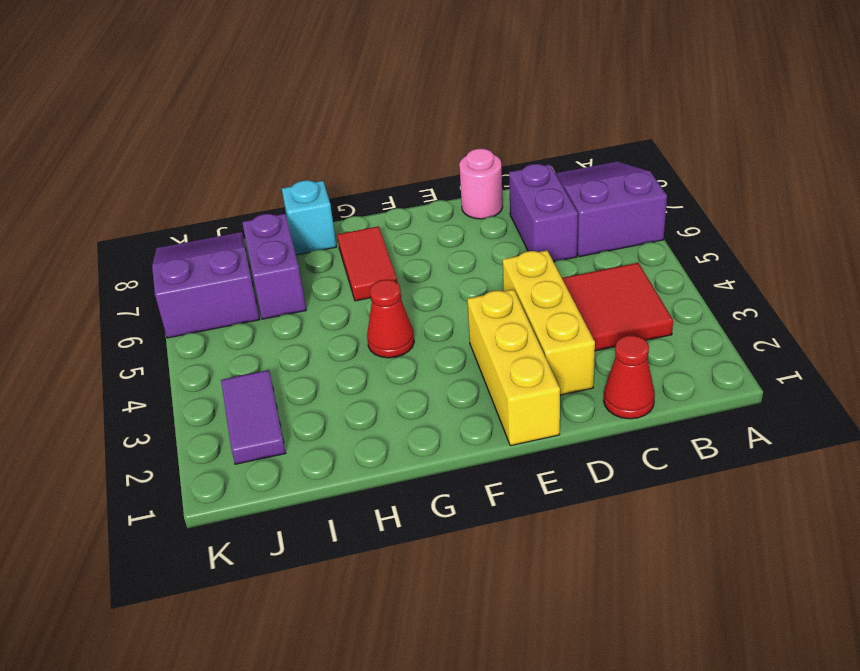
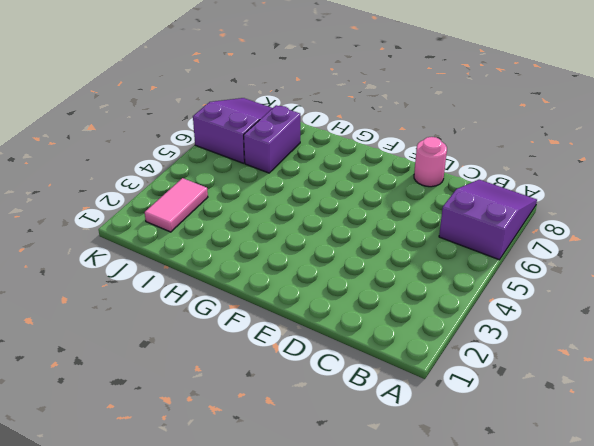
pink tile J2:J3 level 1 -> purple tile J2:J3 level 1
none -> red tile B3:C4 level 1
none -> red cone C1 level 1
none -> purple brick C6:C7 level 1

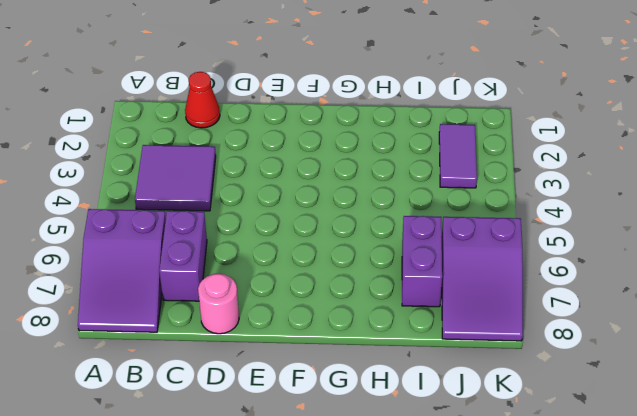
purple tile B3:C4 level 1 -> red tile B3:C4 level 1
none -> yellow brick D2:D4 level 1
none -> yellow brick E1:E3 level 1
none -> red cone G4 level 1

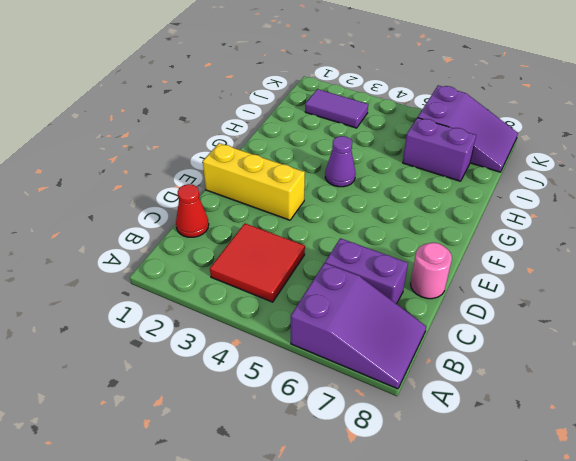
purple cone G4 level 1 -> red cone G4 level 1
none -> yellow brick D2:D4 level 1
none -> red tile G6:G7 level 1
none -> cyan brick H8 level 1

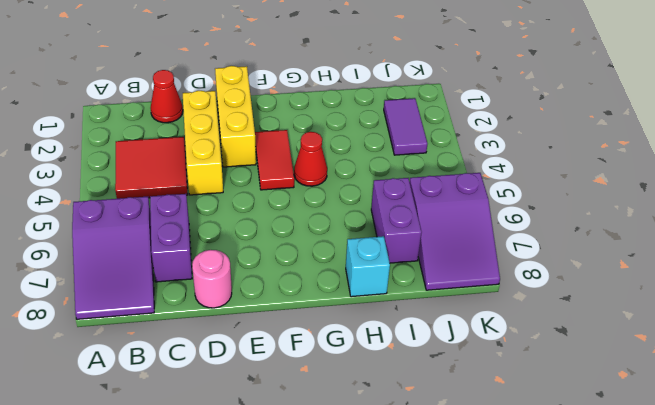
red tile F3:F4 level 1 -> red tile G6:G7 level 1

